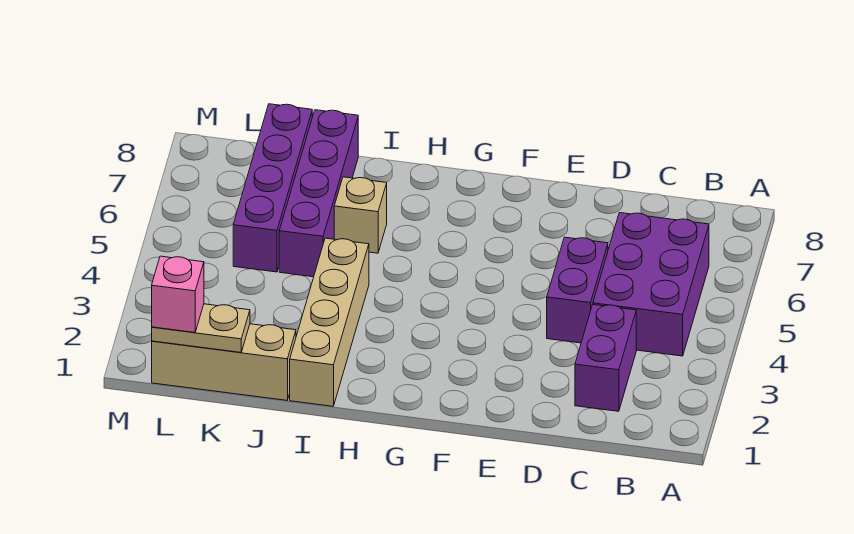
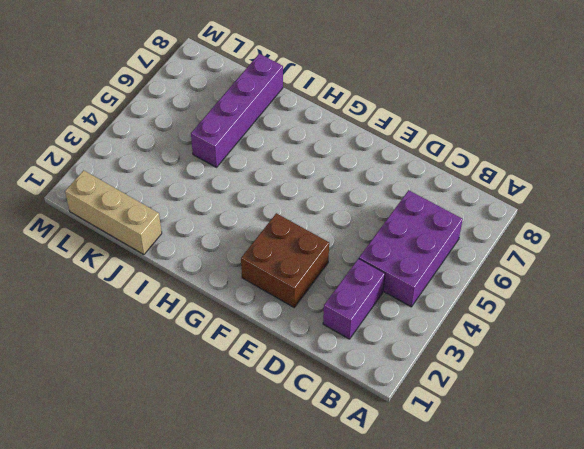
brown brick E2:F3 level 1 -> none
none -> purple brick D4:D5 level 1
none -> tan brick I1:I4 level 1

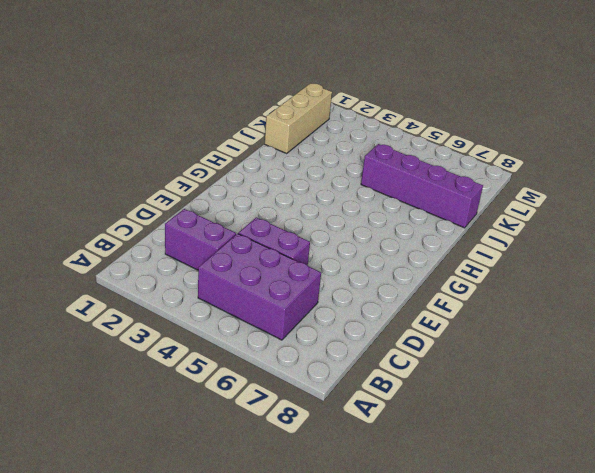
none -> tan brick I1:I4 level 1
none -> tan brick I6 level 1

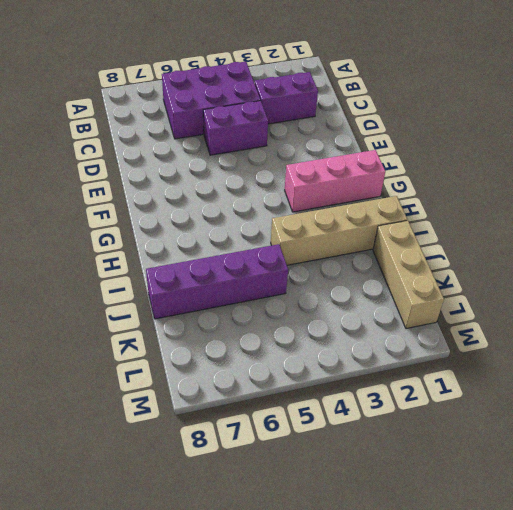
pink brick G1:G3 level 1 -> none
none -> tan brick I6 level 1
none -> purple brick K5:K8 level 1

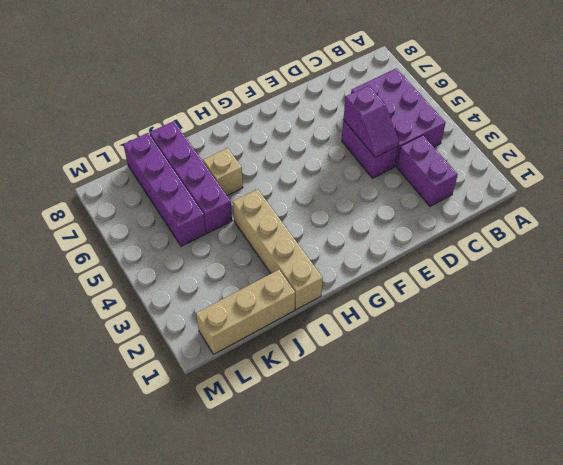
purple slope D4:D5 level 2 top 5 -> none
none -> tan plate K1:L1 level 2
none -> pink brick L1 level 3

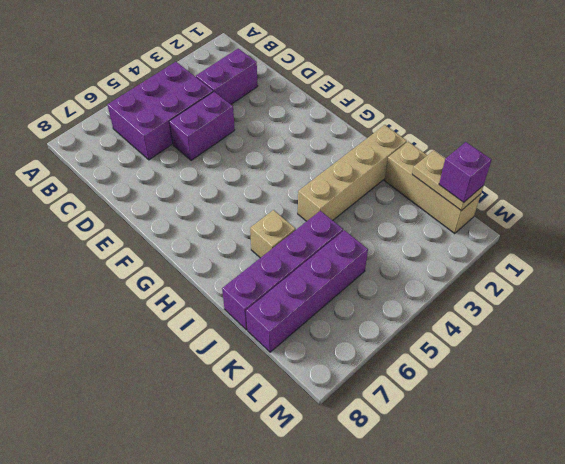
purple brick L1 level 3 -> pink brick L1 level 3

